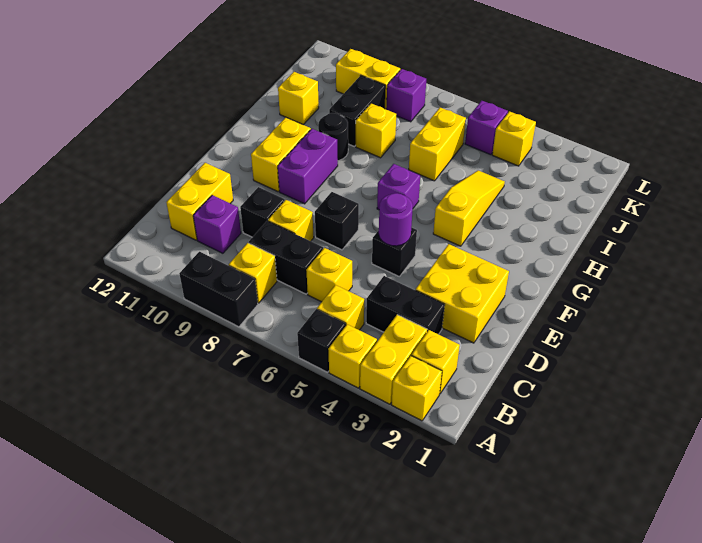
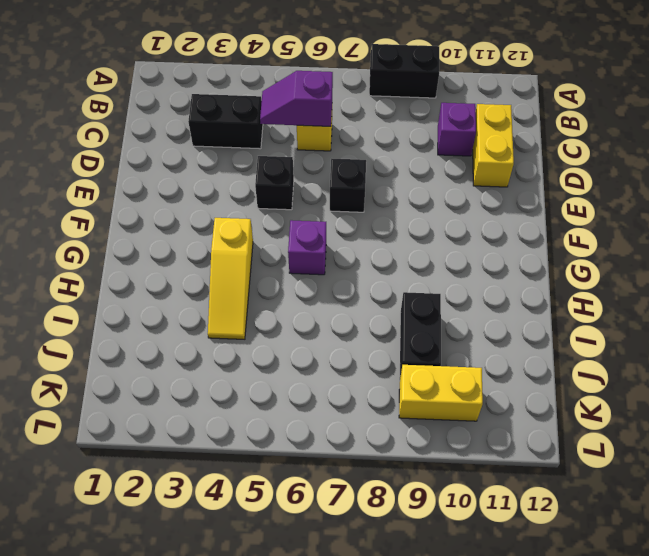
purple slope C5:C6 level 2 top 6 -> none
none -> yellow brick A2 level 1
none -> yellow brick A3:B3 level 1
none -> yellow brick A4 level 1
none -> black brick A5 level 1

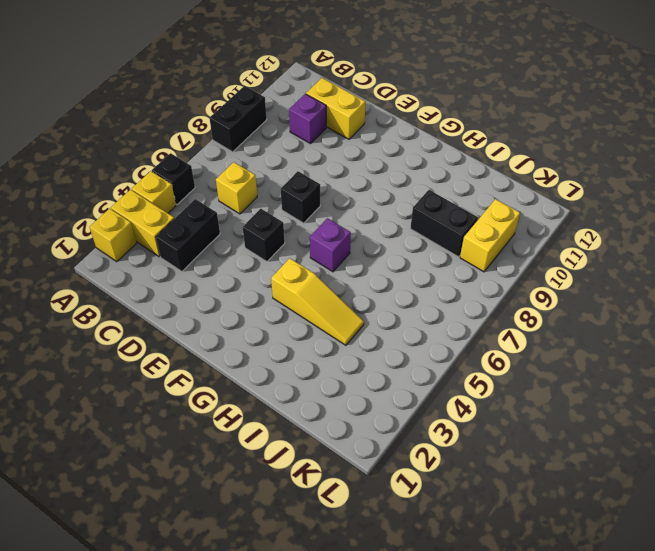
none -> yellow brick B2 level 1
none -> yellow brick B5 level 1
none -> yellow brick B8 level 1
none -> black brick C7:C8 level 1

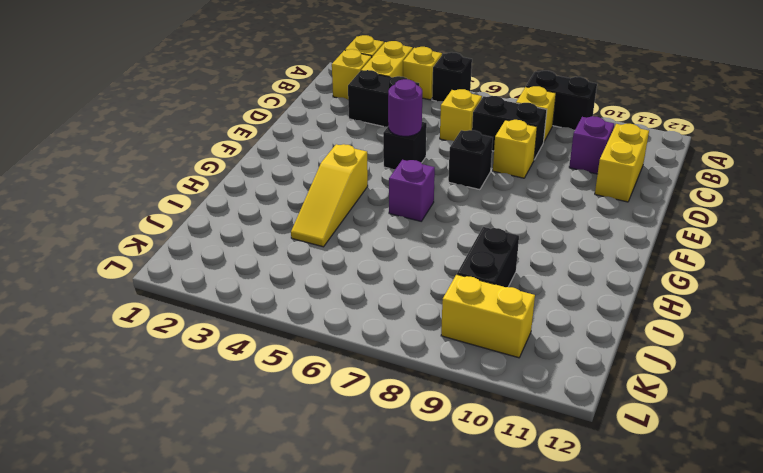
none -> yellow brick B5 level 1
none -> yellow brick D2:E3 level 1
none -> black brick D9 level 1
none -> purple brick F9:G9 level 1

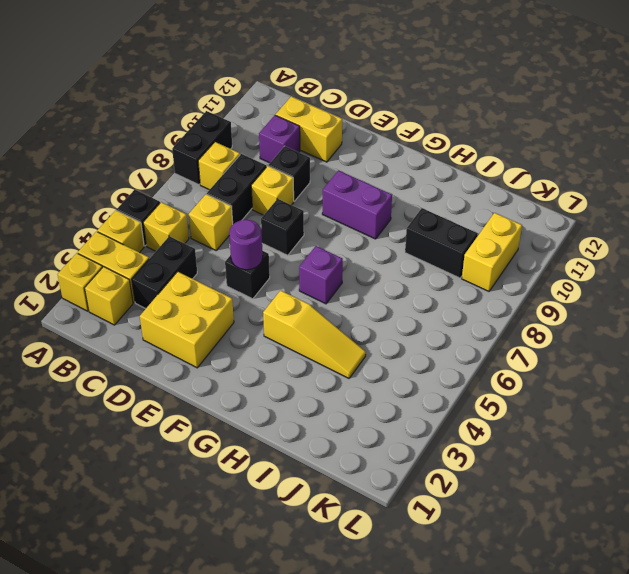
none -> yellow brick F10:G10 level 1
none -> black round brick H9 level 1
none -> yellow brick I6:J6 level 1
none -> yellow brick I8 level 1

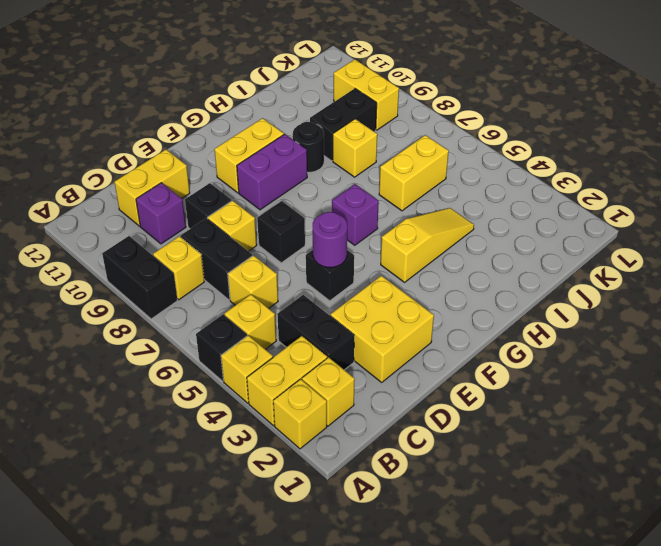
none -> yellow brick I11 level 1
none -> yellow brick K4 level 1
none -> purple brick K5 level 1
none -> purple brick K8 level 1

